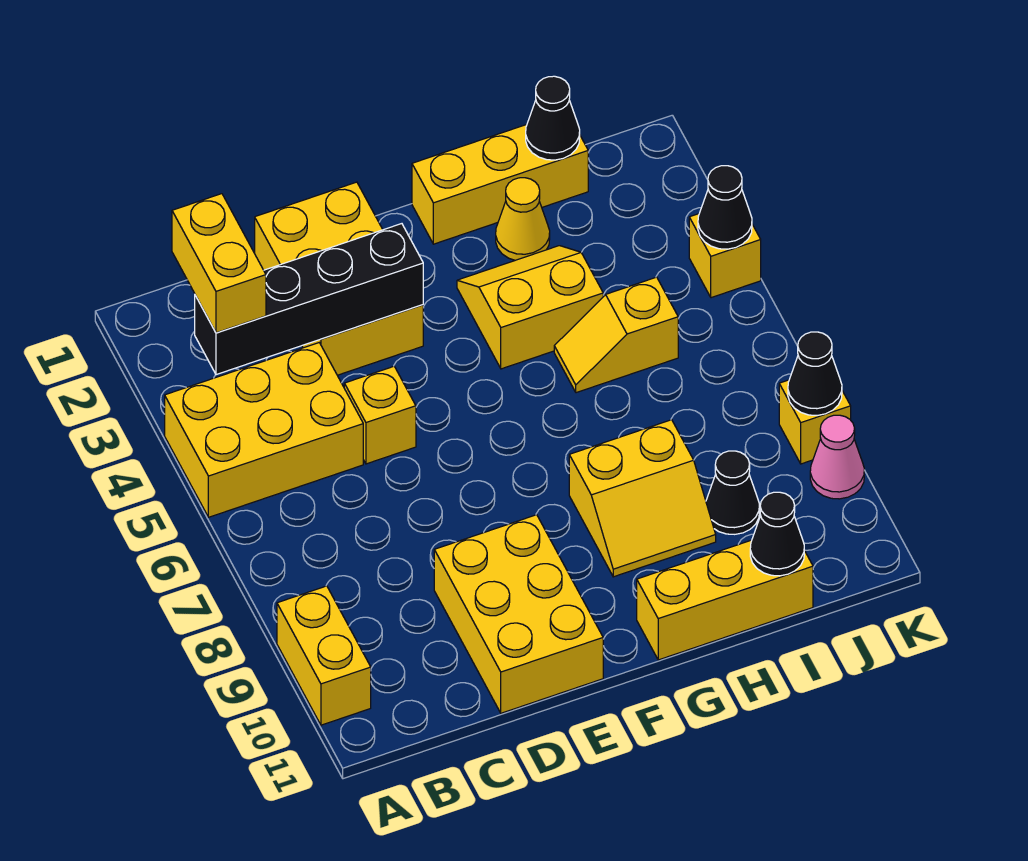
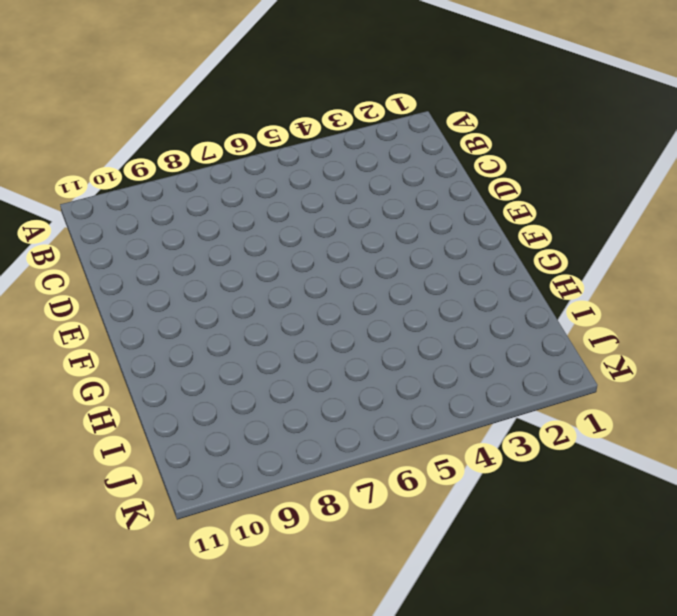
none -> yellow brick A4:C5 level 1
none -> yellow brick A9:A10 level 1
none -> yellow brick D1:E3 level 1

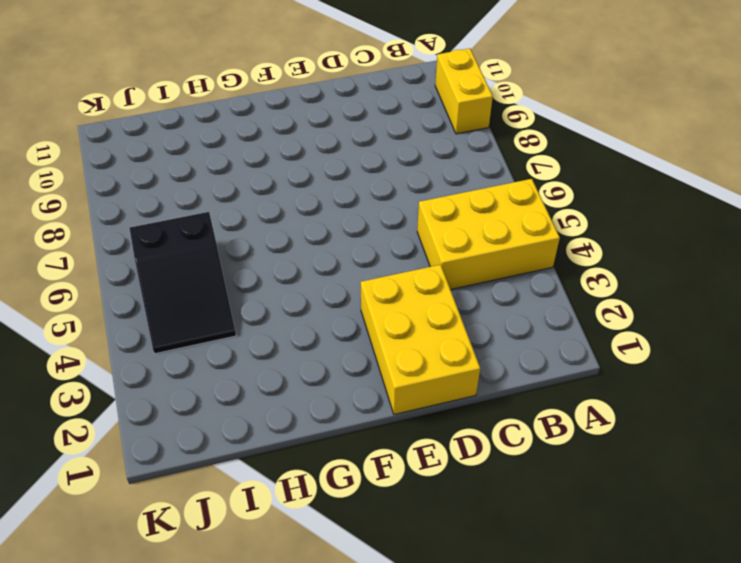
black slope I4:J6 level 1 top 6 -> yellow slope H5:I5 level 1 top I
none -> yellow brick D5 level 1
none -> yellow brick D9:E11 level 1
none -> yellow brick G1:I1 level 1

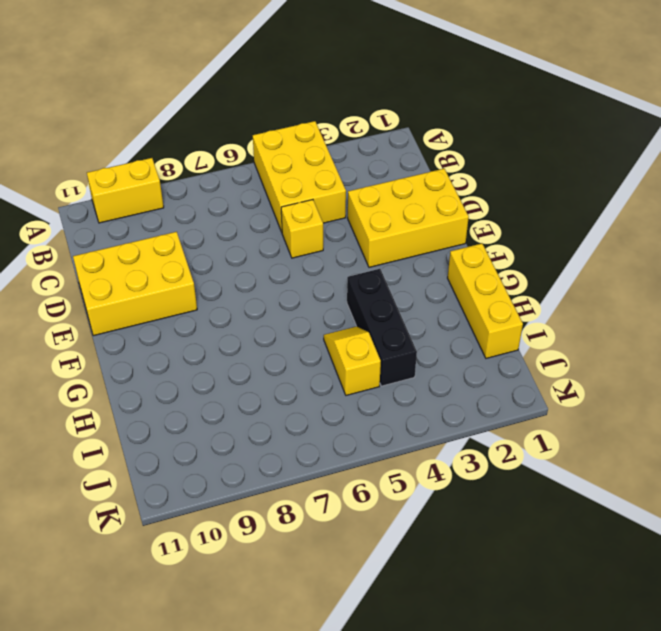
black brick G4:I4 level 1 -> yellow slope G3:H4 level 1 top 4
none -> yellow slope G8:H9 level 1 top 8
none -> yellow brick G11:I11 level 1
none -> yellow cone H2 level 1

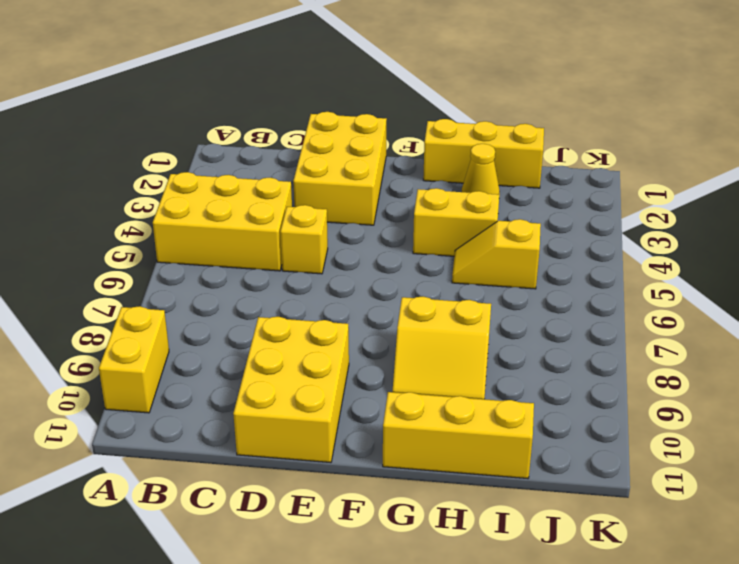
none -> black cone I9 level 1
none -> yellow brick K4 level 1
none -> yellow brick K8 level 1

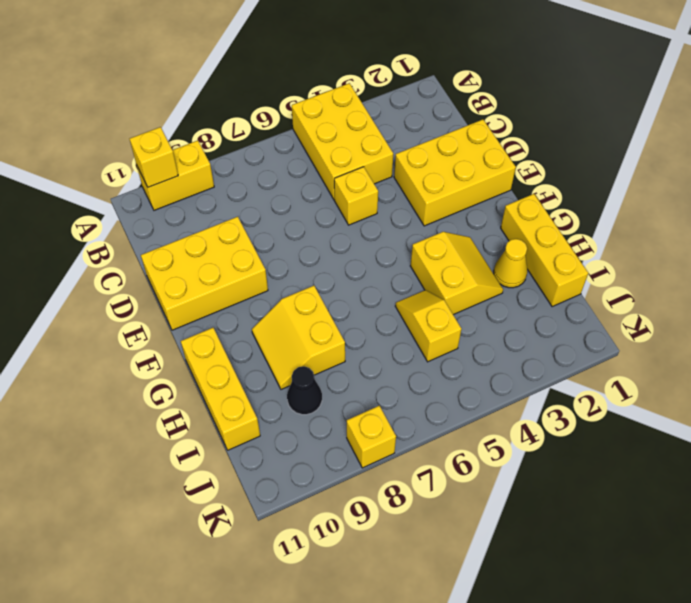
yellow brick A10 level 2 -> yellow brick K4 level 1
none -> pink cone K9 level 1
none -> black brick B3:E3 level 2
none -> black cone I1 level 2

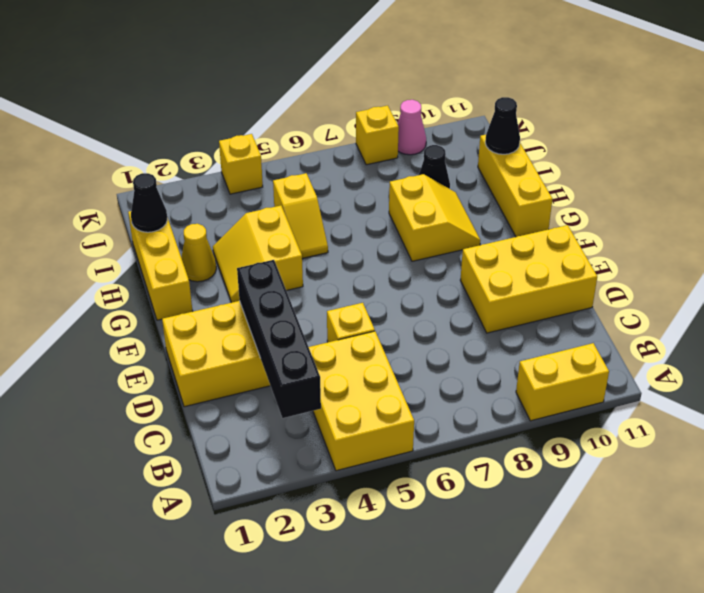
none -> black cone K4 level 2
none -> black cone K8 level 2
none -> yellow brick B2:B3 level 3

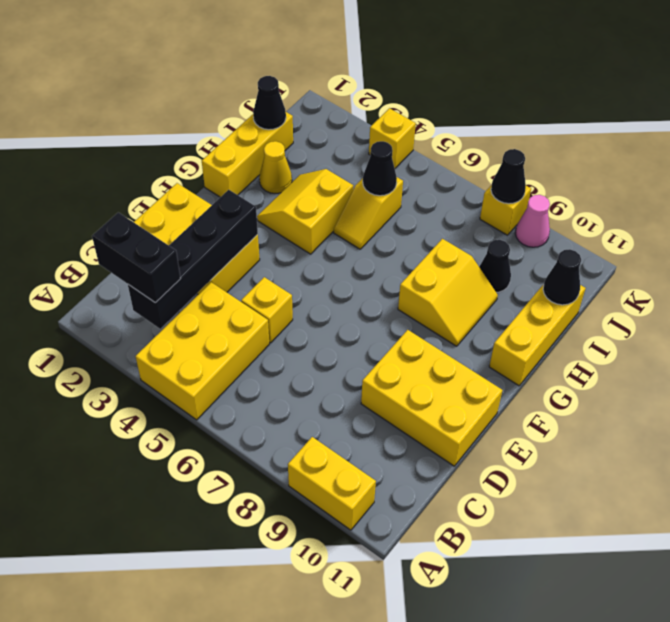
black brick B2:B3 level 3 -> yellow brick B2:B3 level 3
black cone I5 level 2 -> black cone K4 level 2

